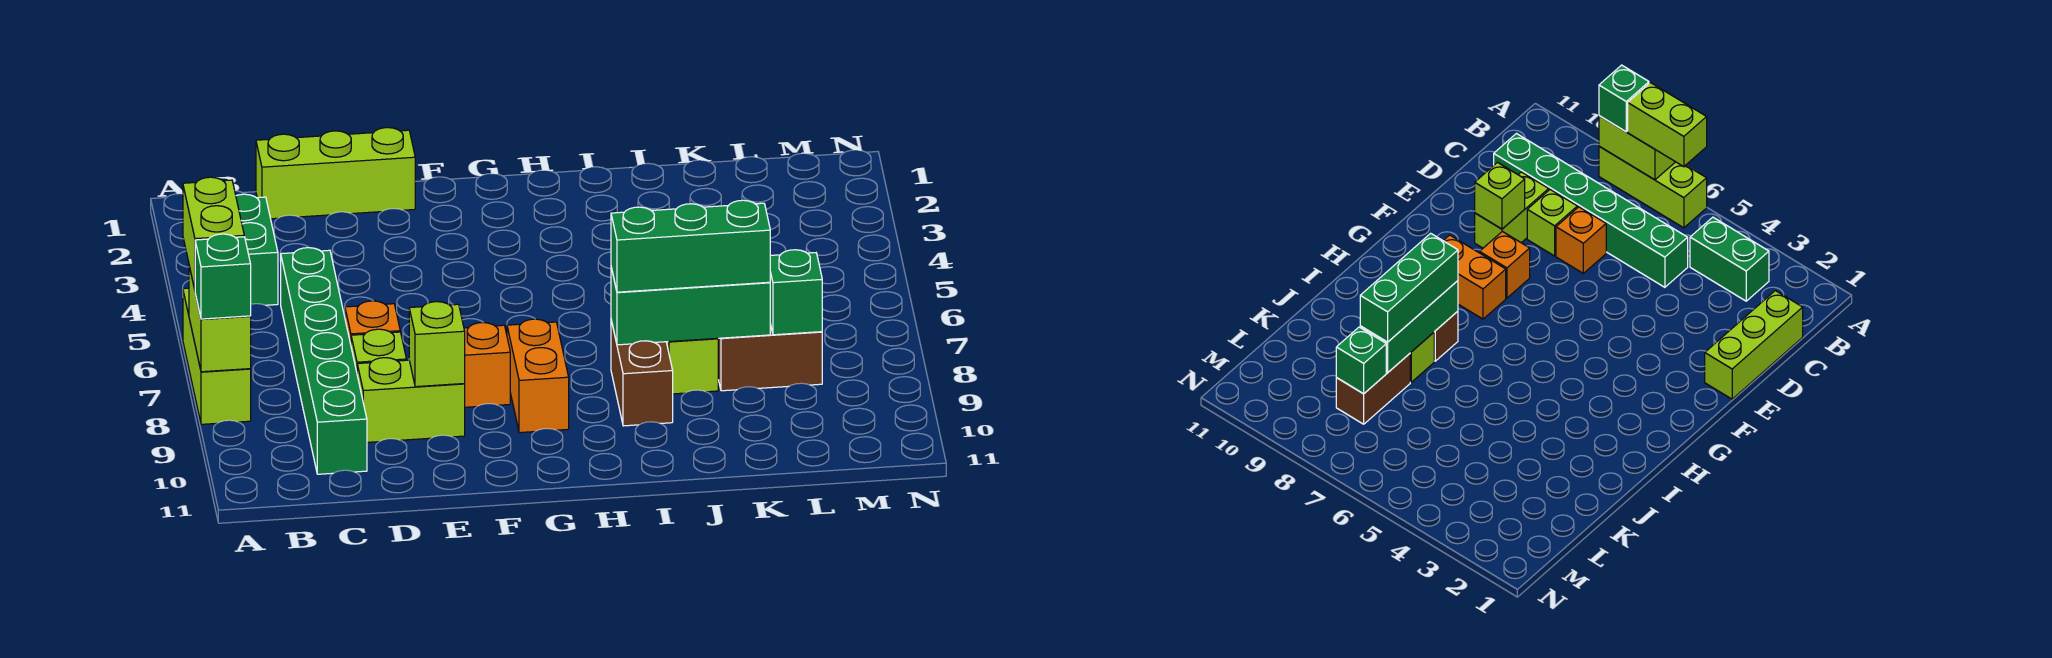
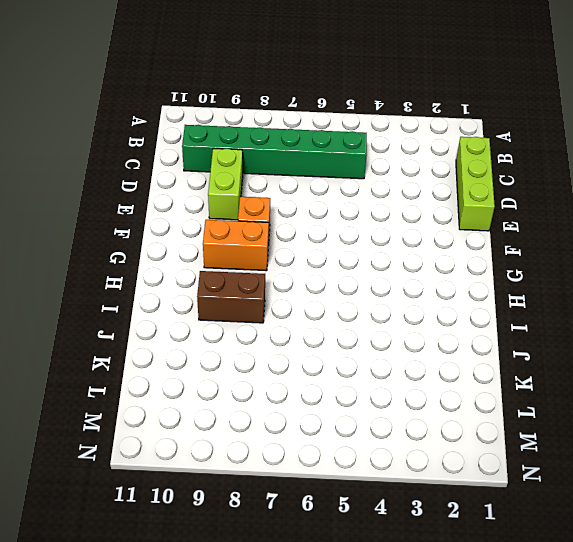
none -> lime brick A6:A8 level 1
none -> green brick B3:B4 level 1
none -> orange brick D7 level 1

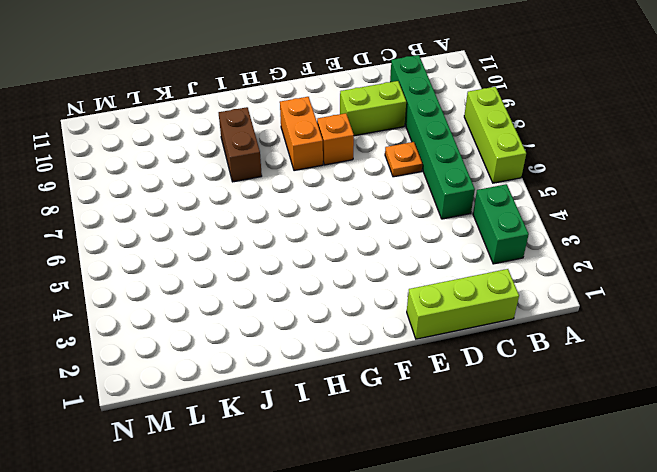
orange plate D7 level 1 -> orange brick D7 level 1
none -> lime brick D8 level 1
none -> lime brick J8 level 1
none -> brown brick K8:L8 level 1

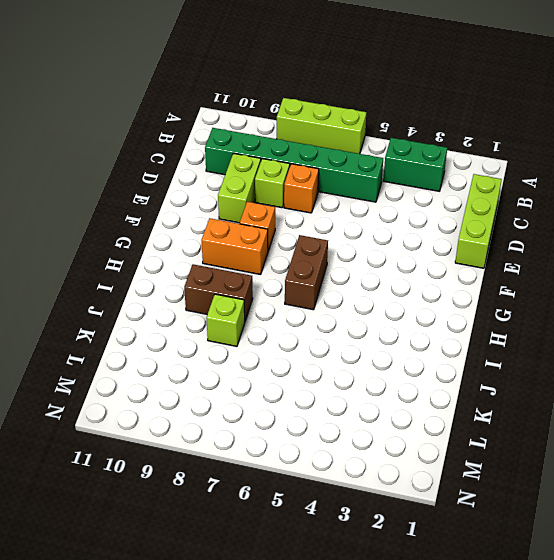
brown brick G6:H6 level 1 -> brown brick K8:L8 level 1
none -> lime brick A7:A8 level 2
none -> lime brick E9 level 2
none -> green brick I8:K8 level 2

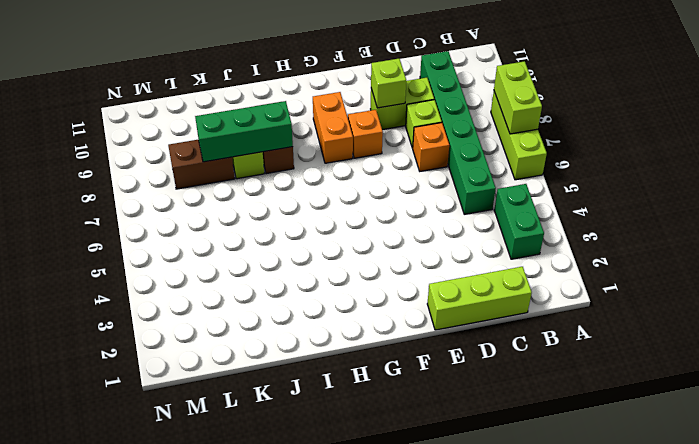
none -> green brick L8 level 2
none -> lime brick A6:A7 level 3
none -> green brick A8 level 3

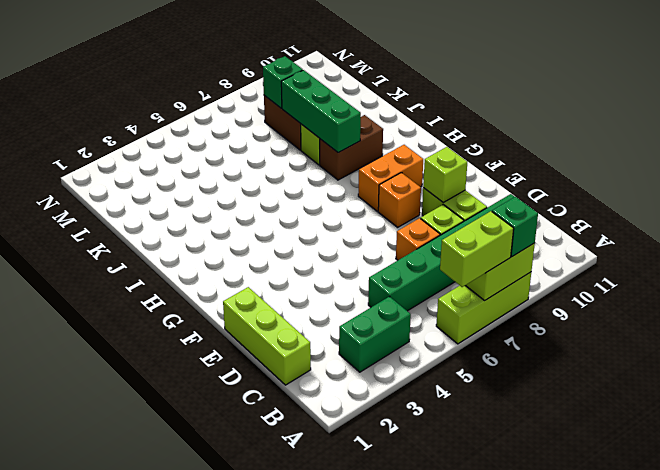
none -> green brick I8:K8 level 3

